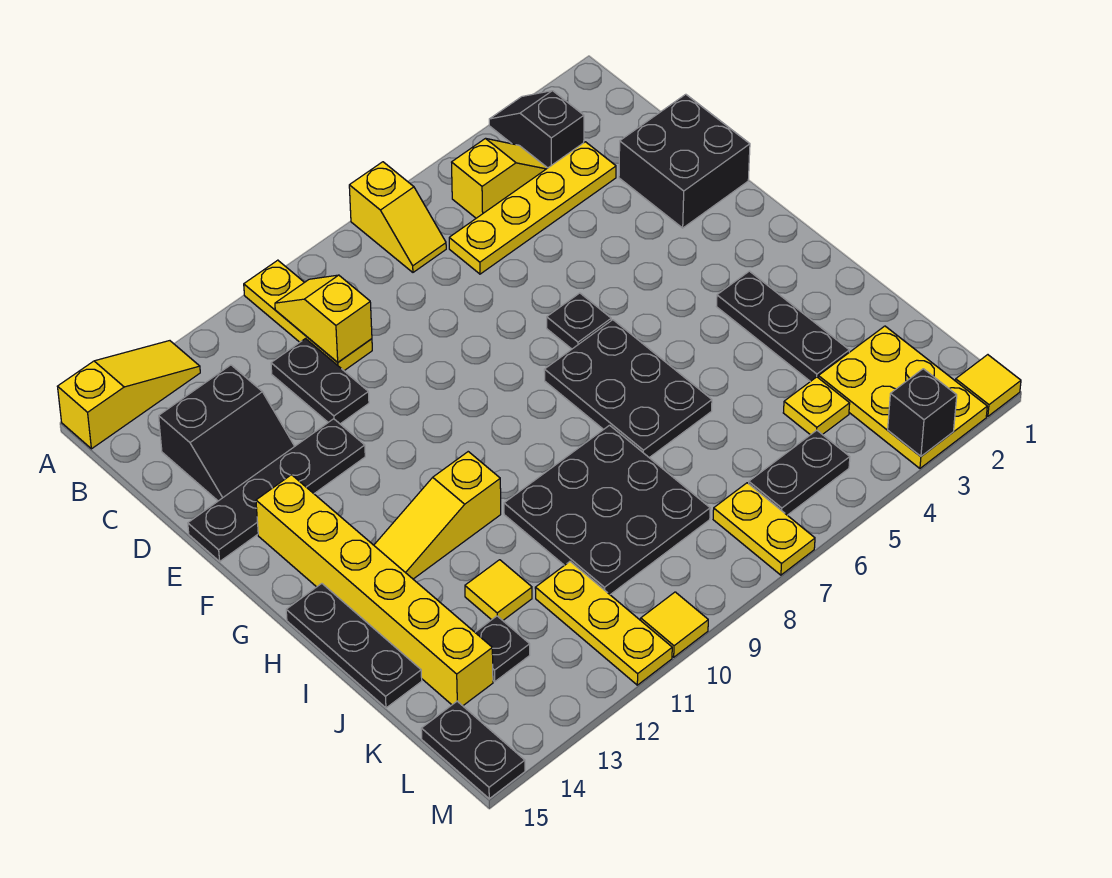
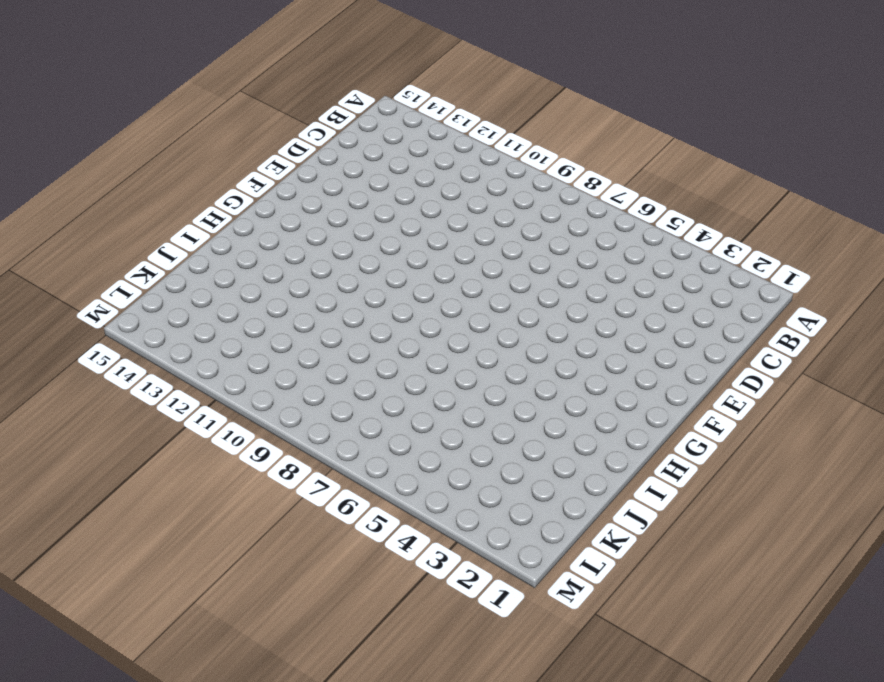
none -> black slope A3:B3 level 1 top B
none -> yellow slope A7:B7 level 1 top A
none -> yellow plate A10:C10 level 1

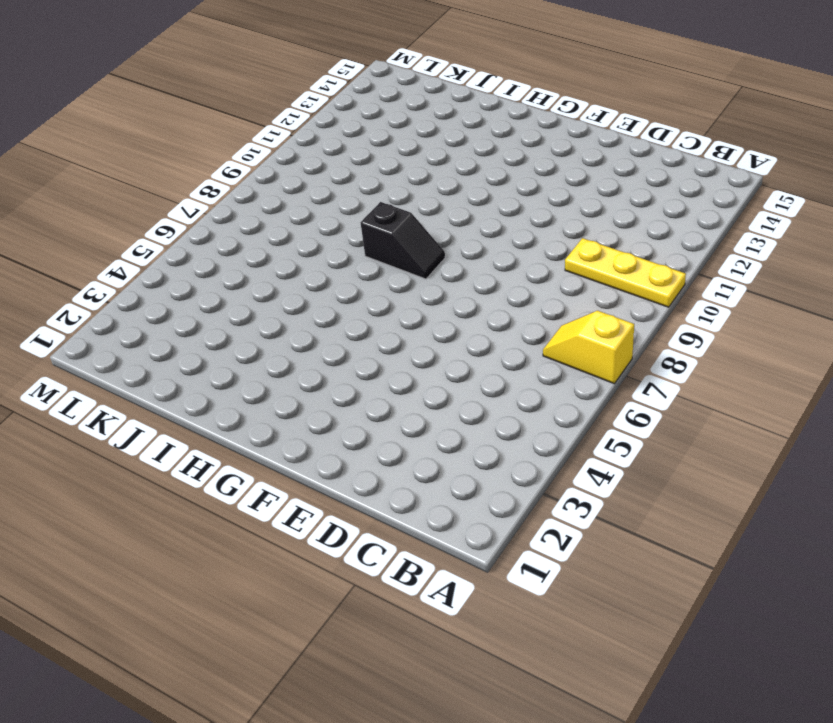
black slope G8:H8 level 1 top H -> black slope A3:B3 level 1 top B
none -> yellow slope A13:A15 level 1 top 15
none -> yellow slope B4:B5 level 1 top 5
none -> yellow plate C3:C6 level 1

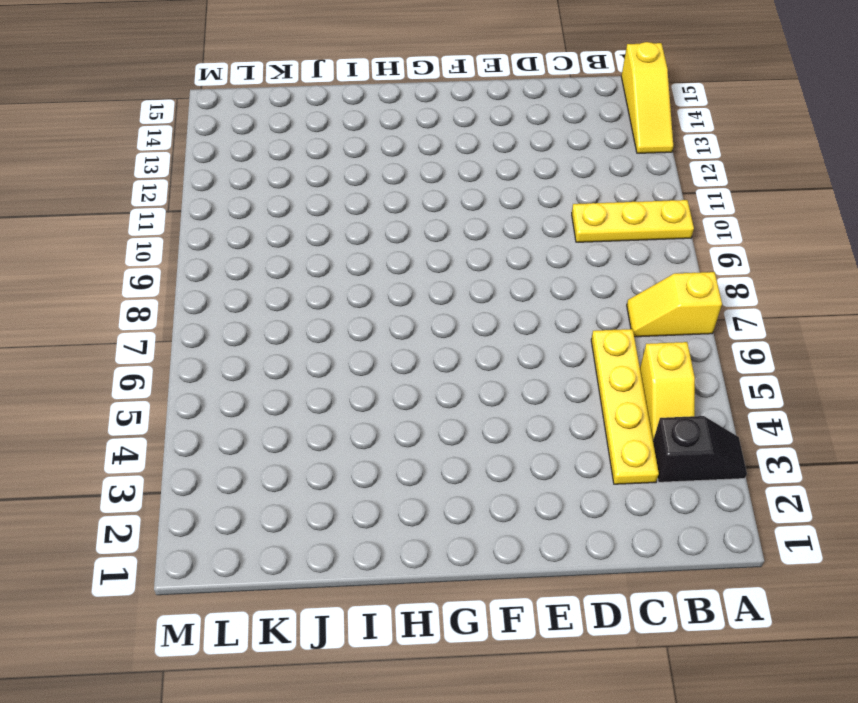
none -> black plate C11:D11 level 1
none -> black slope C13:D14 level 1 top C
none -> black brick D1:E2 level 1

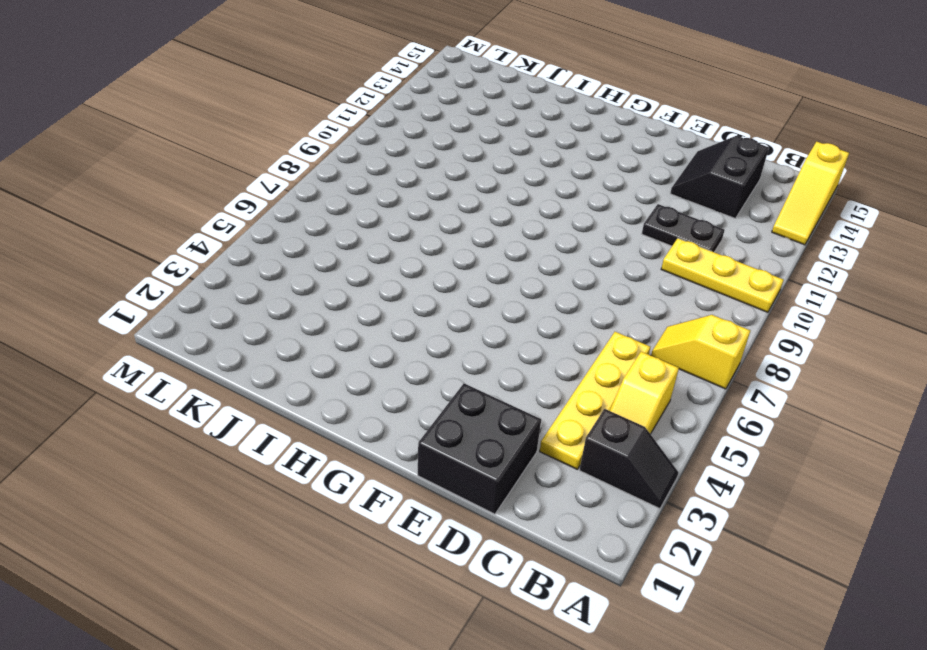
none -> black plate E12:E15 level 1
none -> black plate F6 level 1
none -> yellow brick F14:K14 level 1

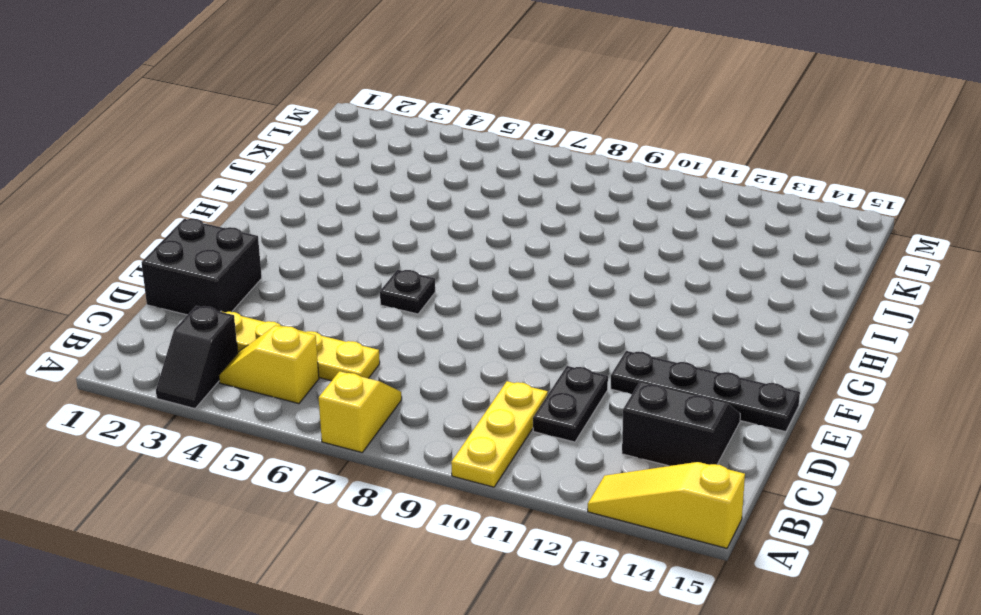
none -> yellow brick F14:K14 level 1
none -> black plate G6:I7 level 1
none -> black plate H3:J3 level 1

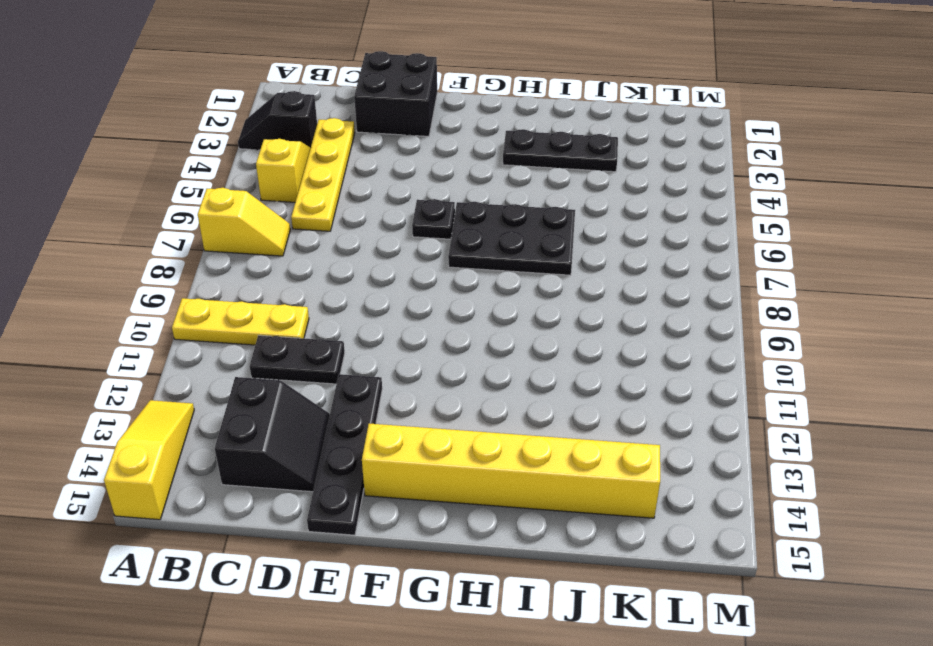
none -> yellow slope H11:H13 level 1 top 11
none -> black plate H15:J15 level 1
none -> black plate I8:K10 level 1

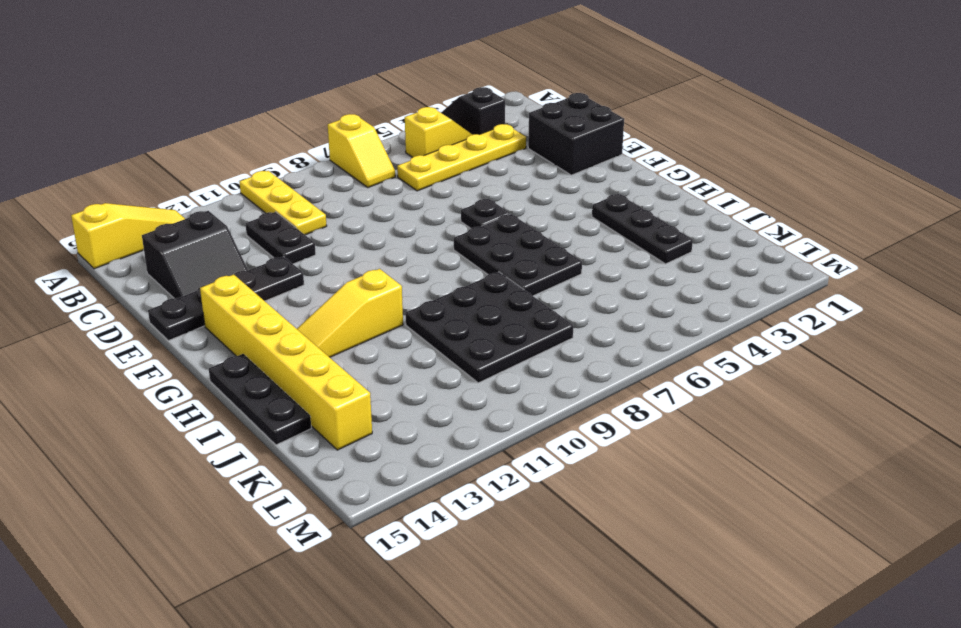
none -> yellow tile J12 level 1
none -> yellow plate K2:M3 level 1
none -> yellow plate K4 level 1

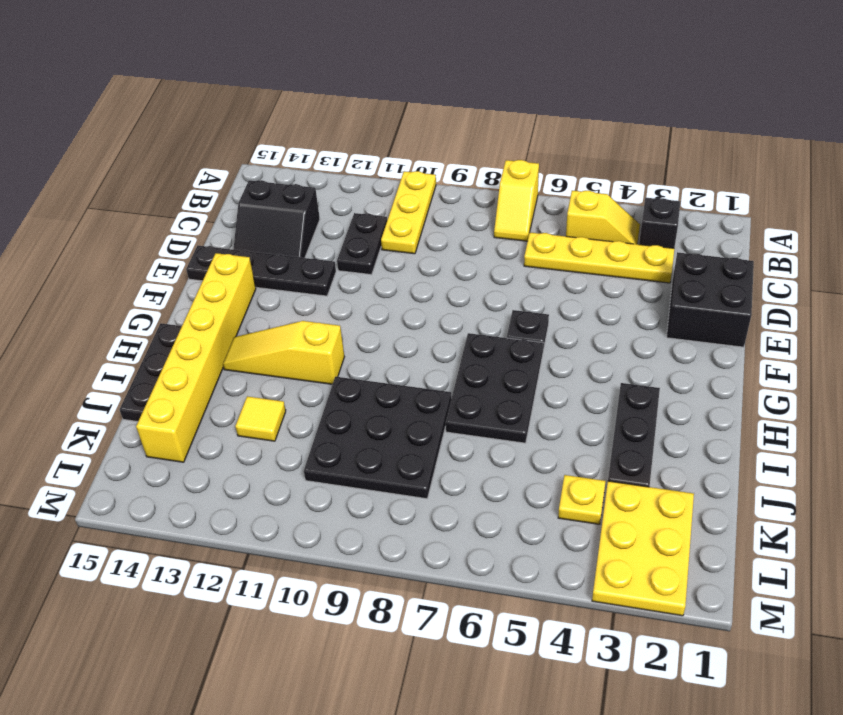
none -> yellow slope A13:A15 level 1 top 15
none -> yellow plate K11:M11 level 1
none -> black plate K13 level 1

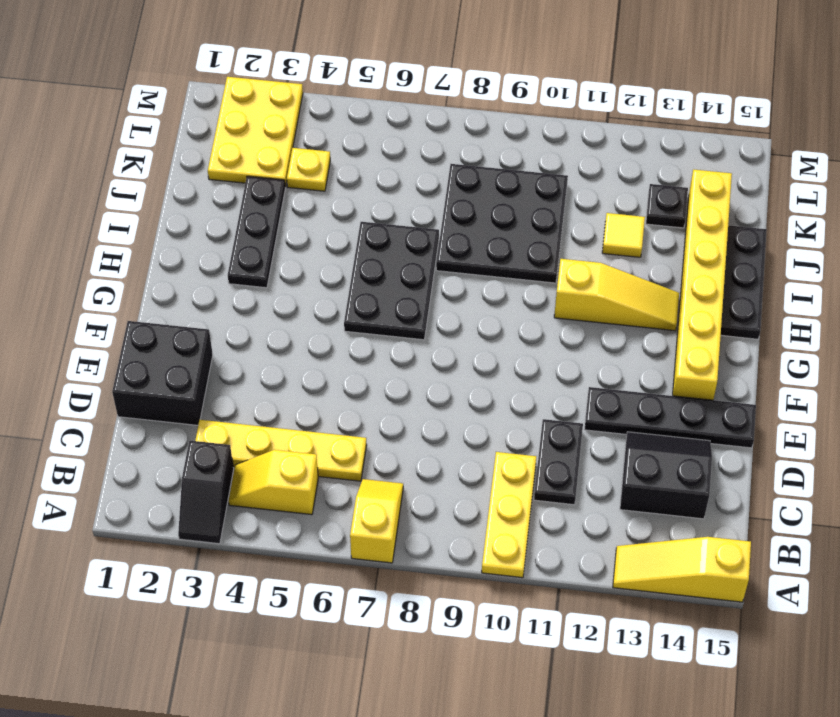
none -> black plate F6 level 1
none -> yellow plate K11:M11 level 1
none -> black plate L5:L6 level 1

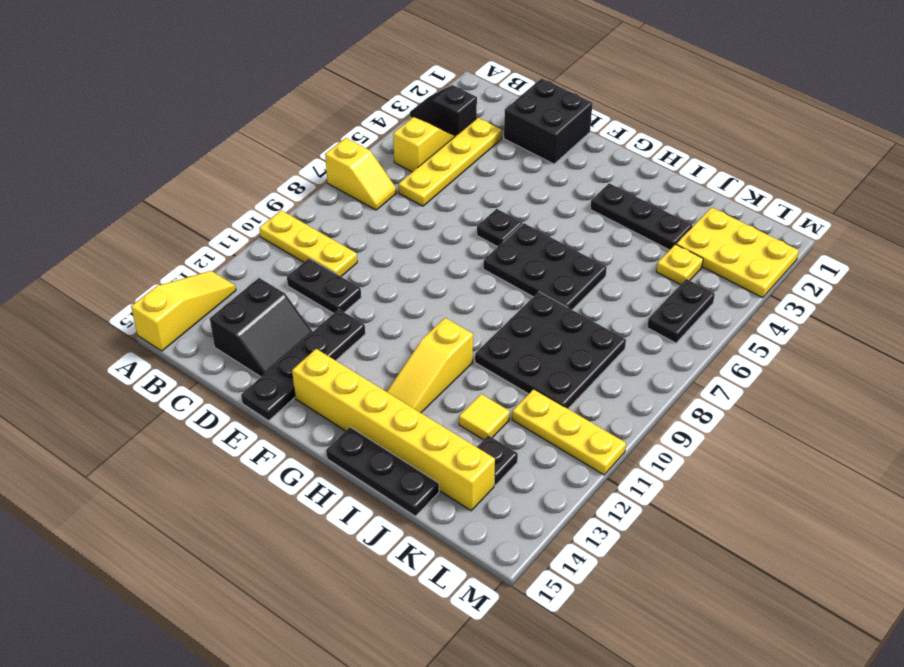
none -> yellow plate L7:M7 level 1
none -> black plate L15:M15 level 1
none -> yellow tile M1 level 1

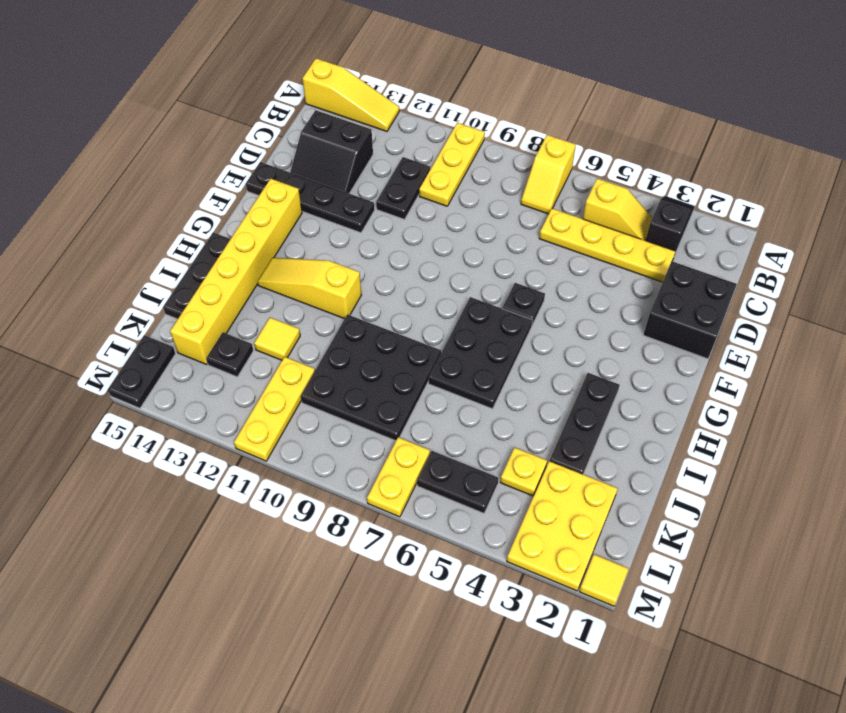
none -> yellow tile M10 level 1
none -> yellow slope B10:C10 level 2 top C
none -> black brick M3 level 2

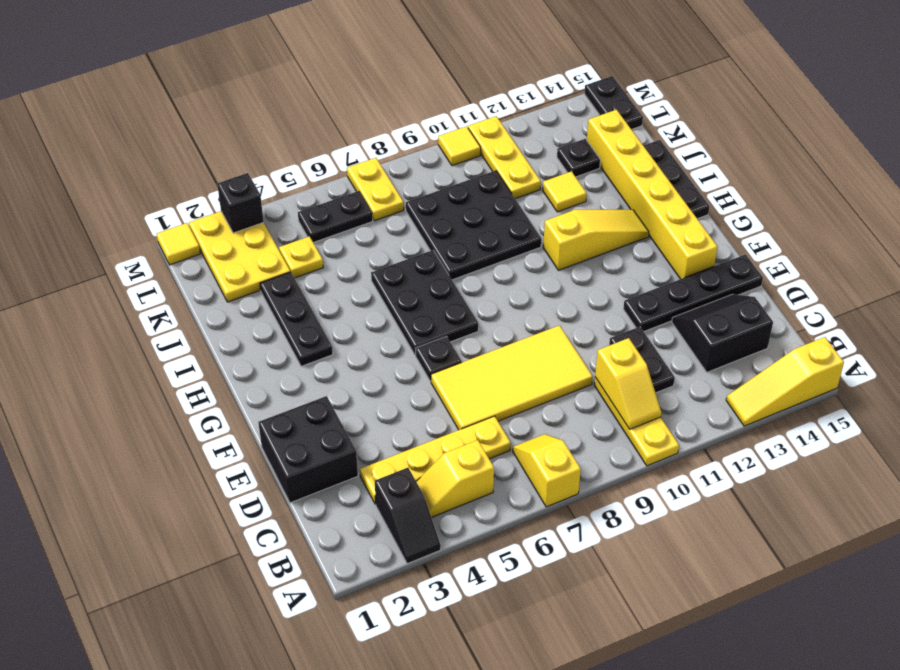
yellow tile D6:E9 level 1 -> none

